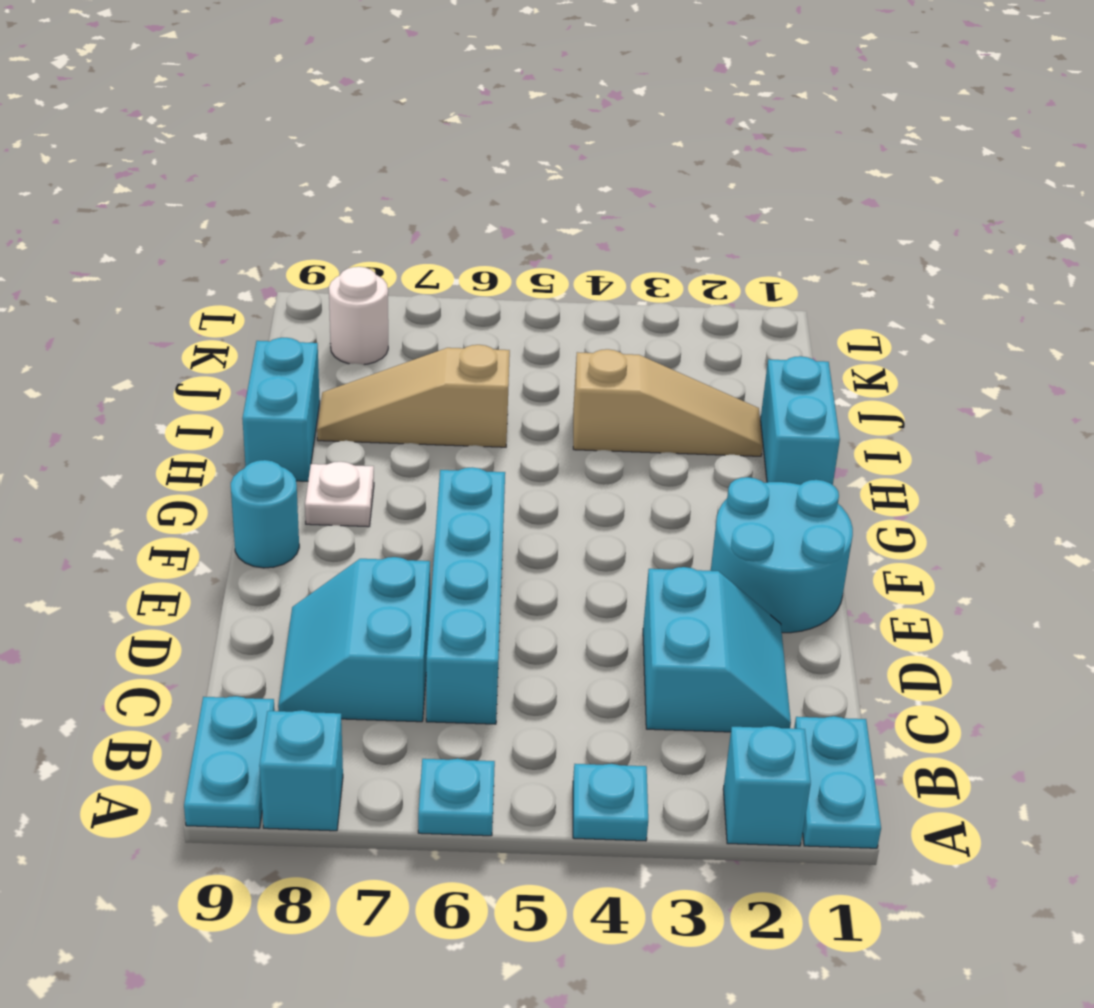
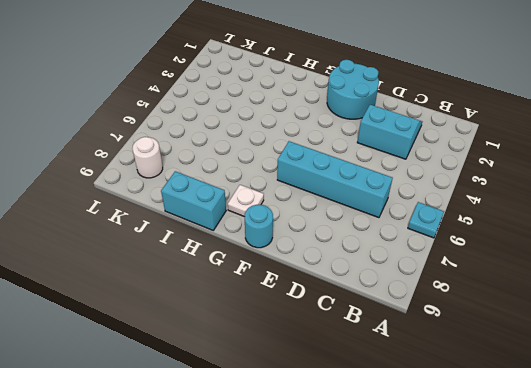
none -> cyan plate A1:B1 level 1
none -> cyan brick A2 level 1
none -> cyan plate A4 level 1

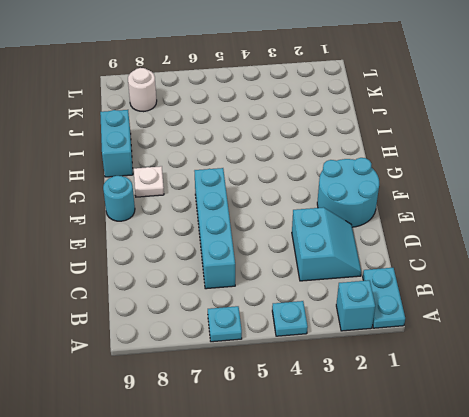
none -> cyan brick A8 level 1
none -> cyan plate A9:B9 level 1
none -> cyan slope C7:D8 level 1 top 7

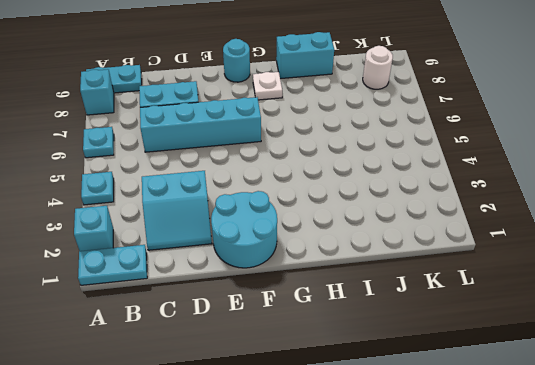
none -> cyan brick H1:I1 level 1
none -> tan slope I2:I4 level 1 top 4
none -> tan slope I6:I8 level 1 top 6

